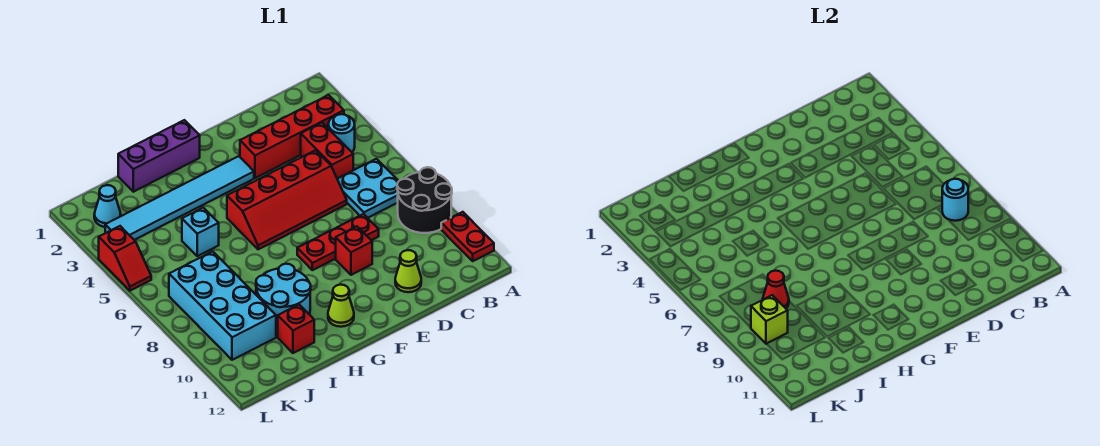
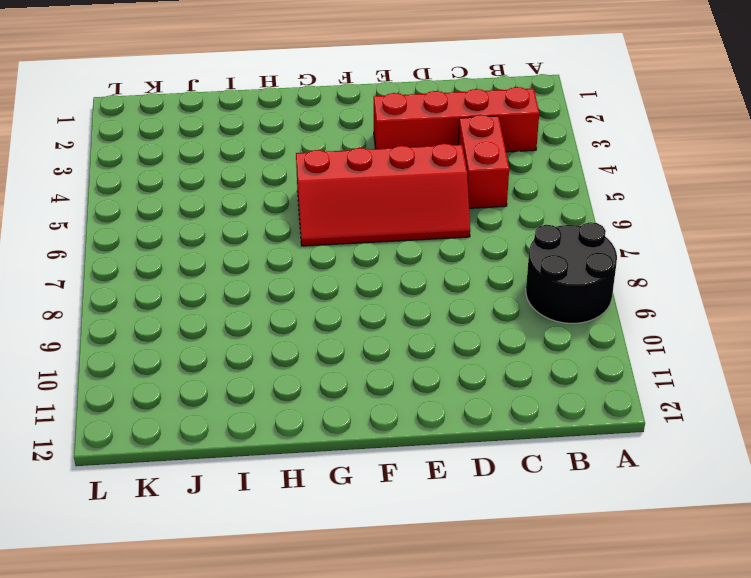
none -> red plate A10:A11 level 1
none -> cyan round brick B4 level 1
none -> cyan plate B6:C7 level 1

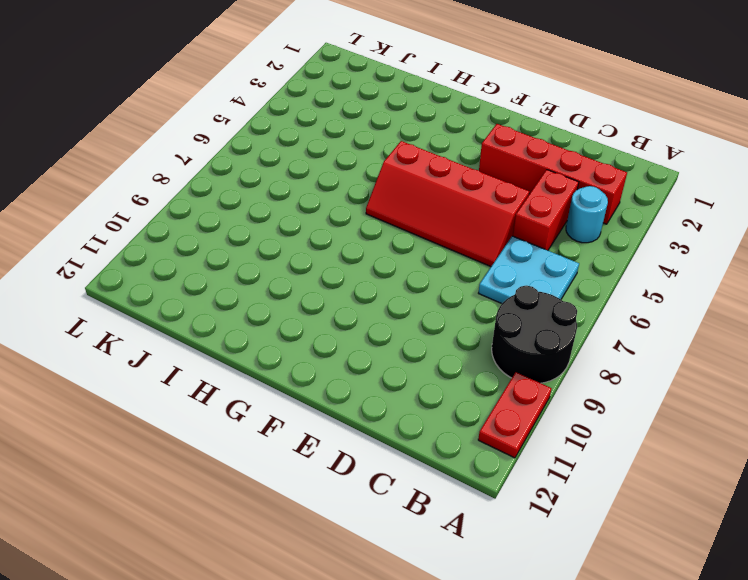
none -> red plate D8:F8 level 1
none -> lime cone D11 level 1
none -> red brick E9 level 1

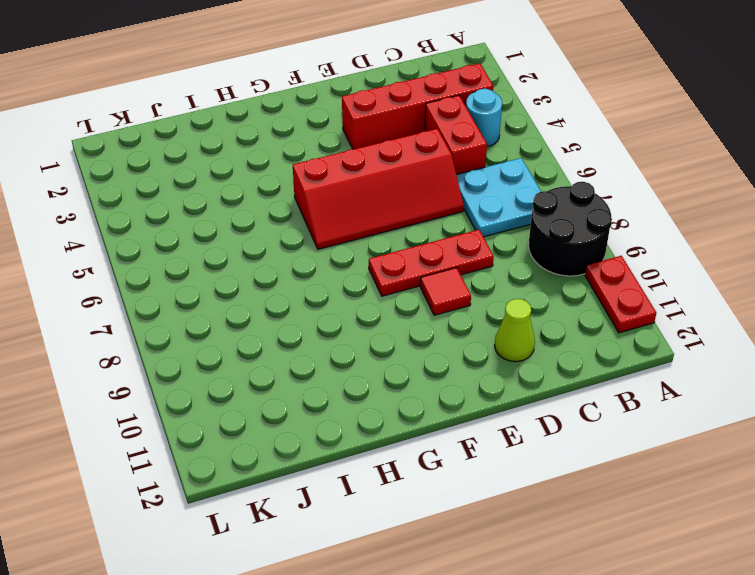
red tile E9 level 1 -> red brick E9 level 1
none -> cyan tile F3:K3 level 1
none -> purple brick G1:I1 level 1
none -> lime cone G11 level 1

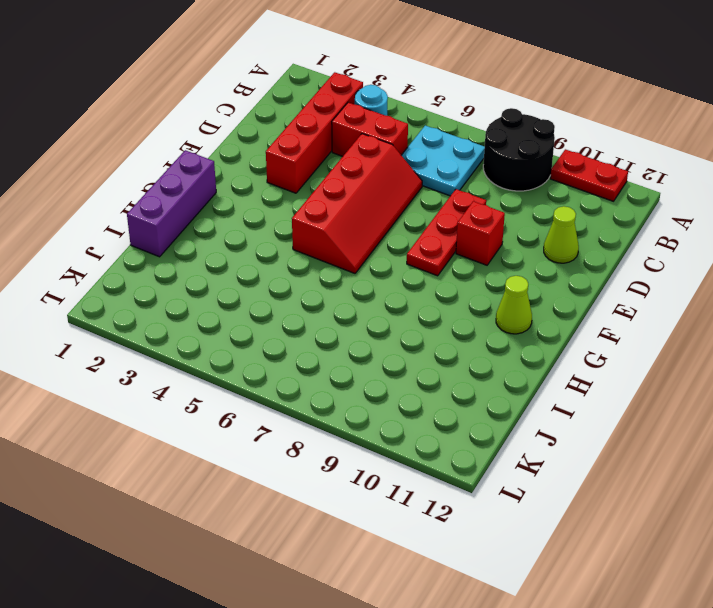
none -> cyan tile F3:K3 level 1
none -> cyan round brick H9:I10 level 1
none -> cyan brick I5 level 1

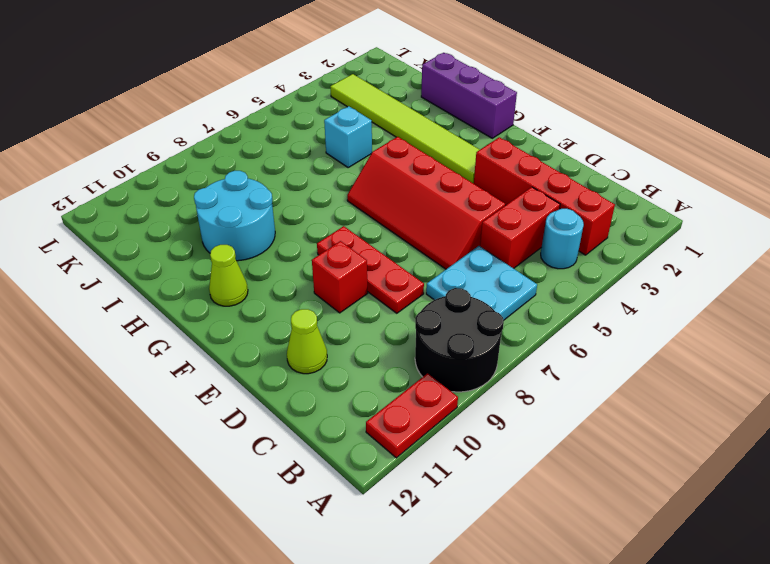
lime tile F3:K3 level 1 -> cyan tile F3:K3 level 1
none -> red brick I11 level 1
none -> cyan brick J7:K10 level 1
none -> cyan cone K2 level 1

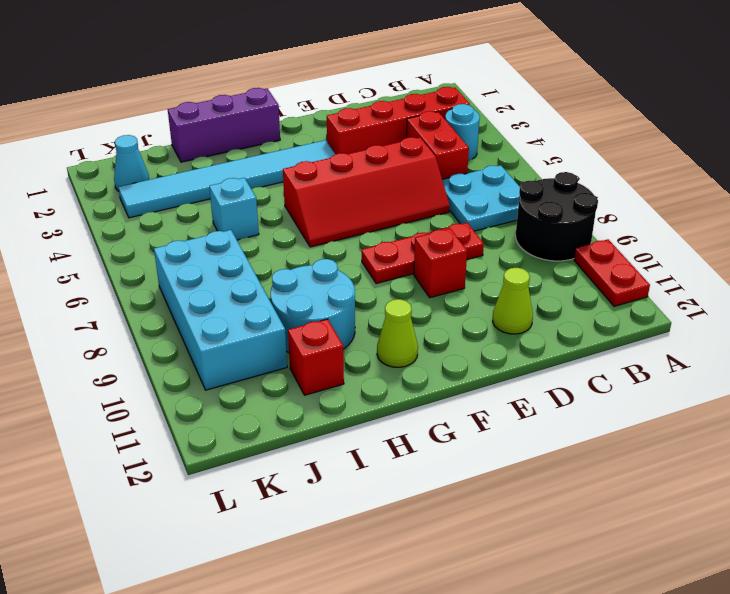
none -> red slope L4:L5 level 1 top 4
none -> cyan round brick B8 level 2
none -> red cone J8 level 2

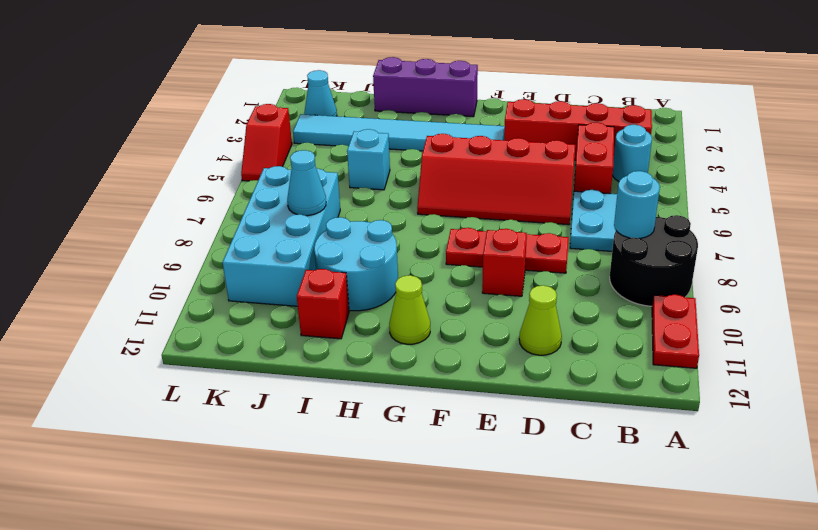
cyan cone J8 level 2 -> red cone J8 level 2
none -> lime brick K9 level 2

